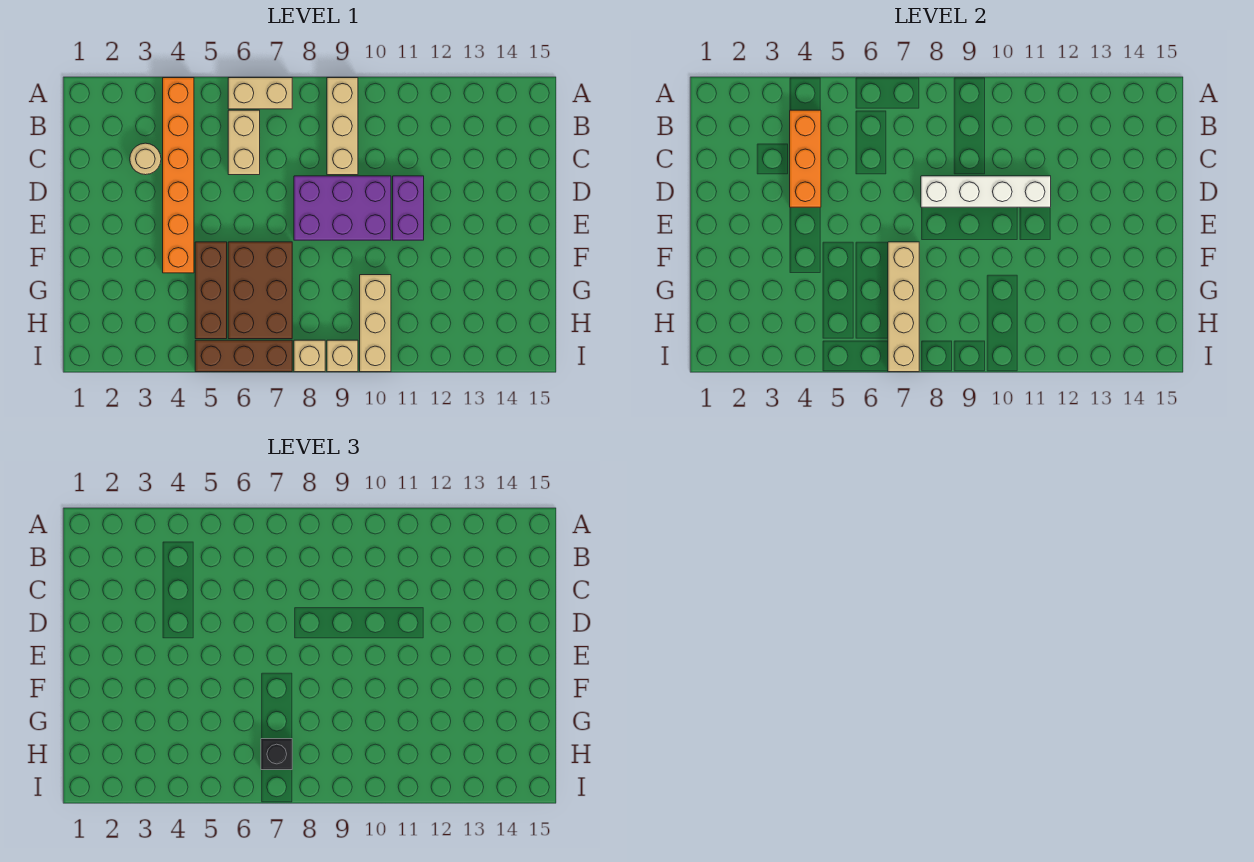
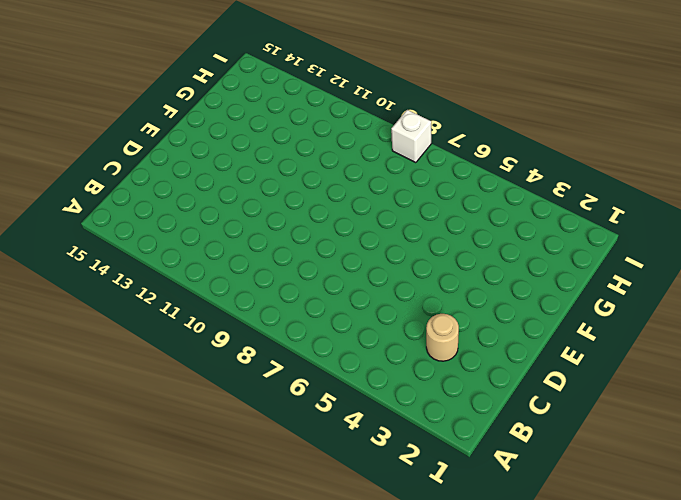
white brick I8 level 1 -> tan brick I8 level 1
none -> orange brick A4:F4 level 1
none -> tan brick A6:A7 level 1
none -> tan brick A9:C9 level 1

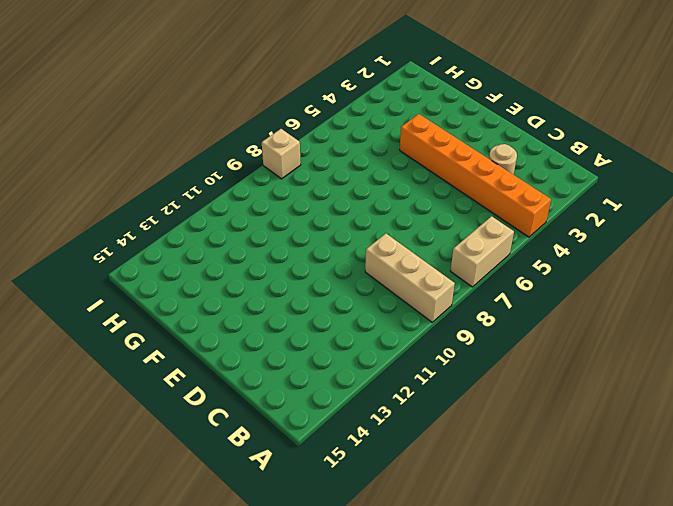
none -> tan brick B6:C6 level 1
none -> purple brick D8:E10 level 1
none -> purple brick D11:E11 level 1

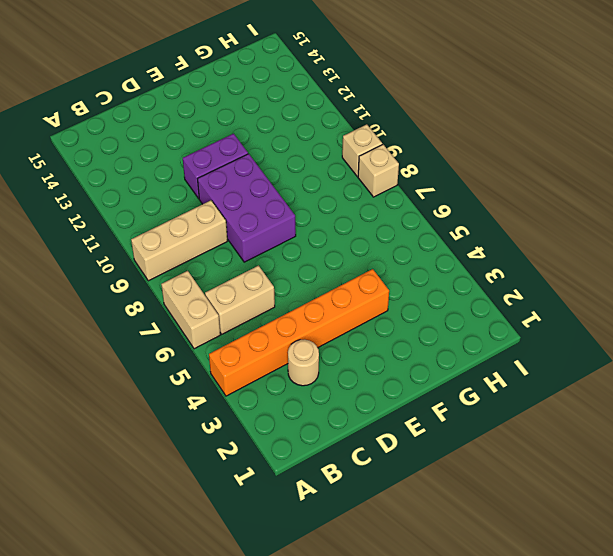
none -> brown brick F5:H5 level 1
none -> brown brick F6:H7 level 1
none -> tan brick G10:I10 level 1

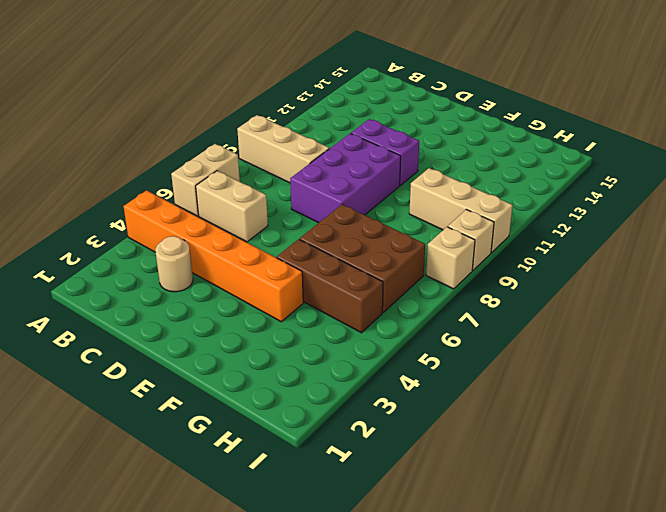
none -> brown brick I5:I7 level 1
none -> orange brick B4:D4 level 2
none -> white brick D8:D11 level 2

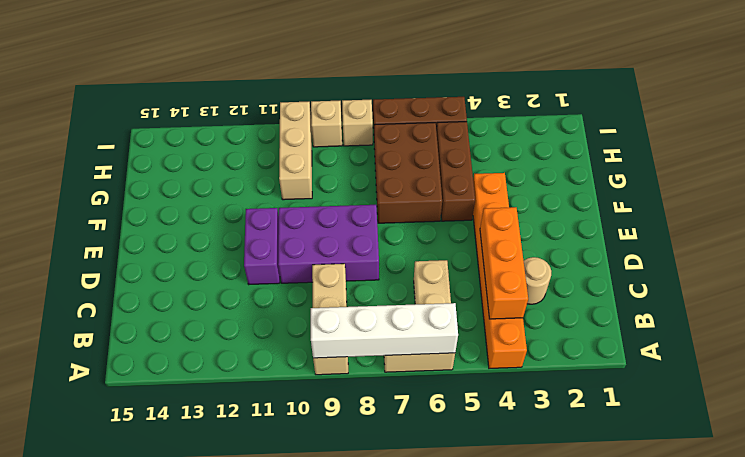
white brick A6:A9 level 2 -> white brick D8:D11 level 2
none -> tan brick F7:I7 level 2
none -> black brick H7 level 3

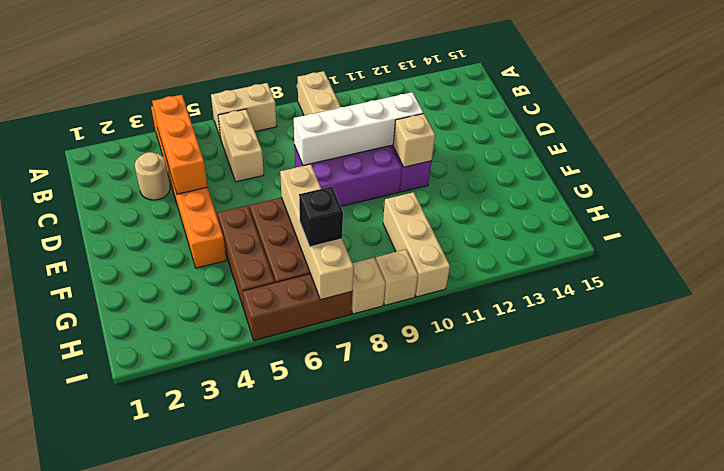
tan brick E11 level 2 -> none

